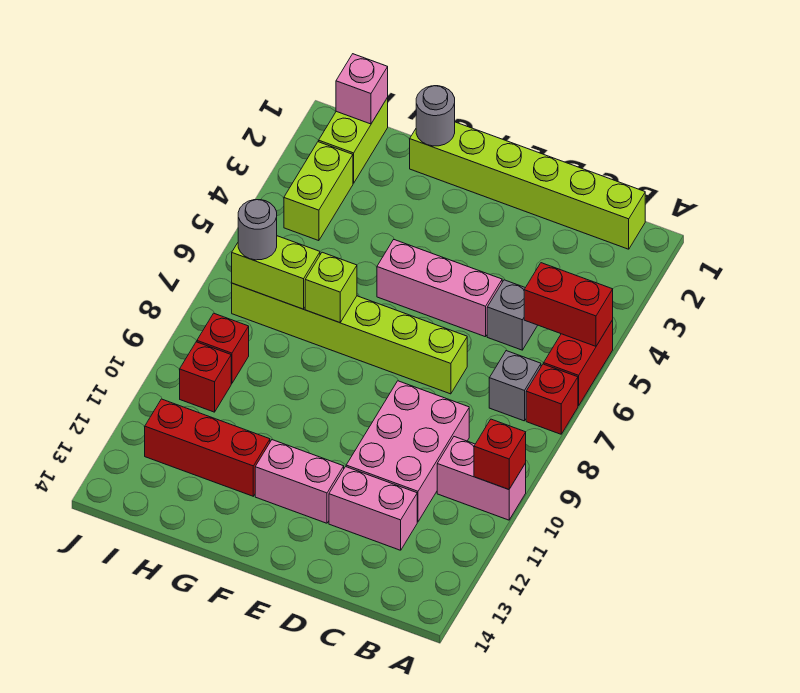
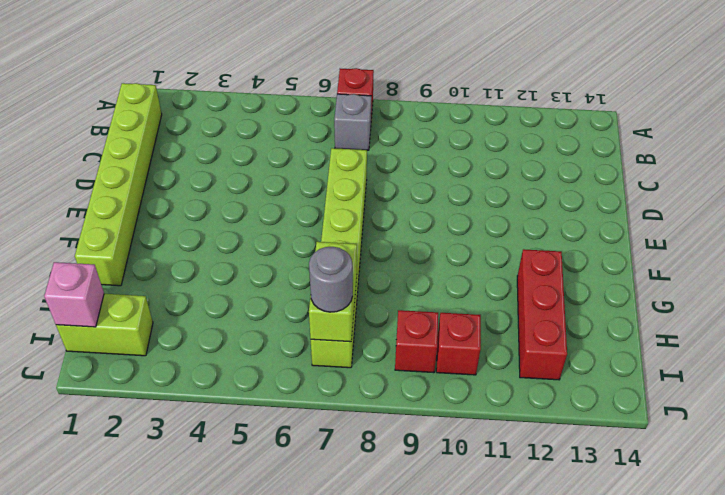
none -> red brick A5:A6 level 1
none -> pink brick A10:B10 level 1
none -> grey brick C5 level 1

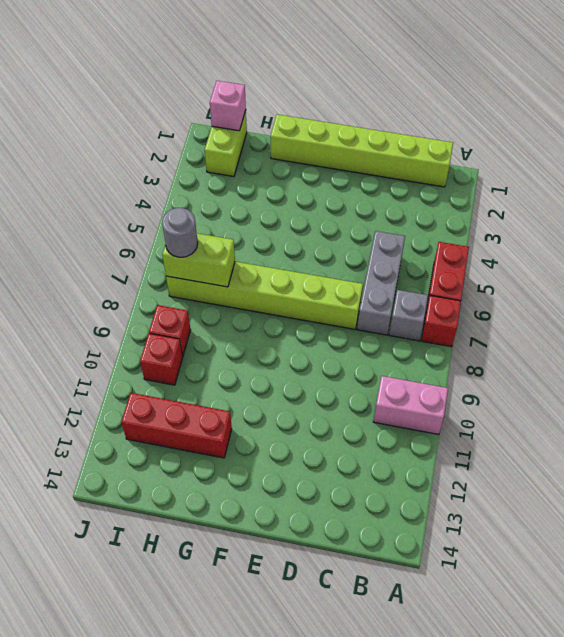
grey brick C5:C7 level 1 -> grey brick C5 level 1
none -> pink brick C9:D11 level 1
none -> pink brick C12:D12 level 1
none -> pink brick D5:F5 level 1

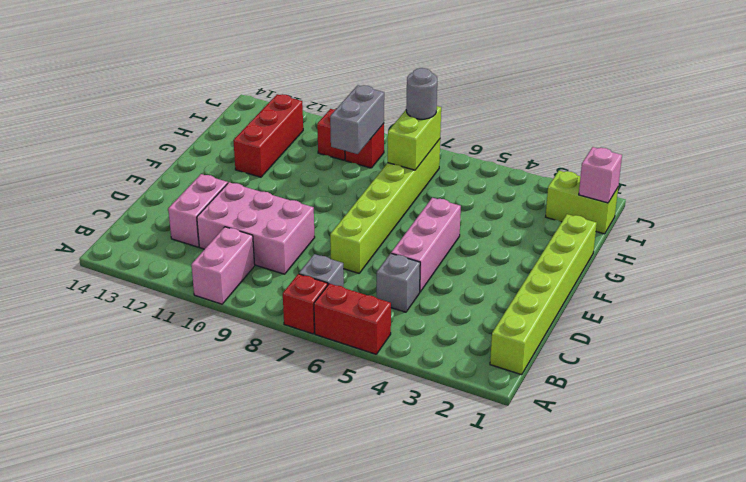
grey brick H9:I9 level 2 -> none
none -> pink brick E12:F12 level 1
none -> lime brick I3:I4 level 1
none -> red brick A5:B5 level 2

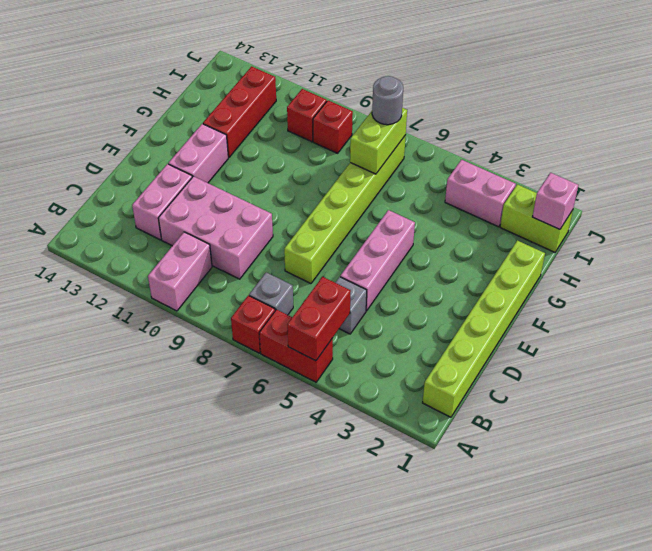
pink brick I3:I4 level 1 -> lime brick I3:I4 level 1
none -> red brick A10 level 2
none -> grey round brick G1 level 2
none -> lime brick G7 level 2

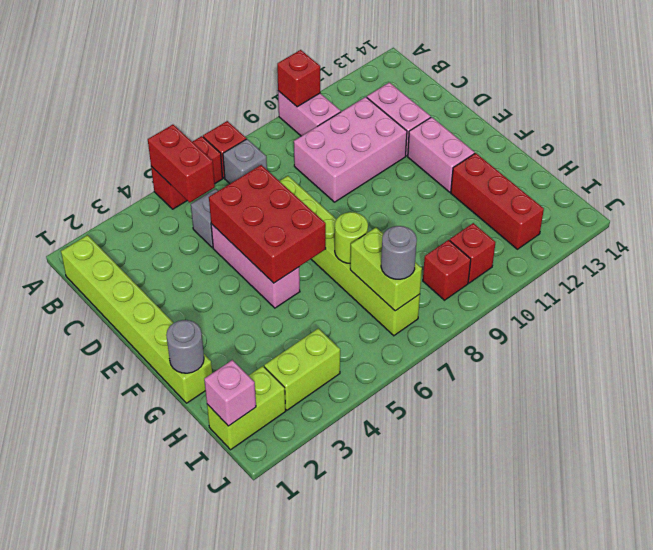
red brick D5:F6 level 2 -> none
lime round brick G7 level 2 -> lime brick G7 level 2

